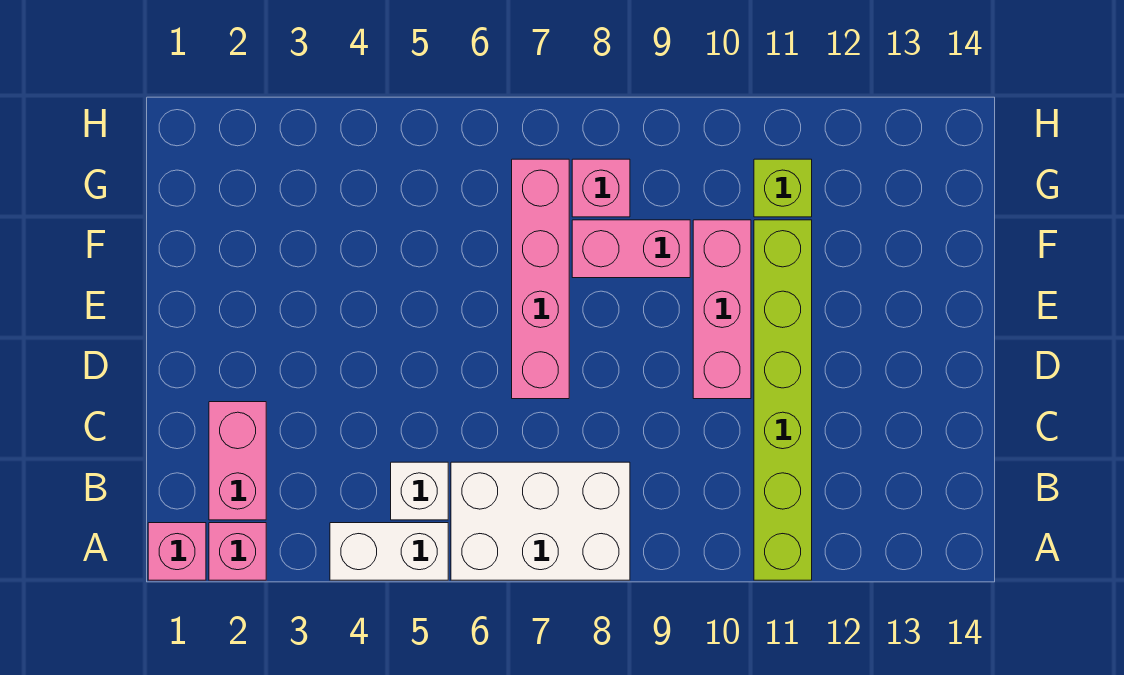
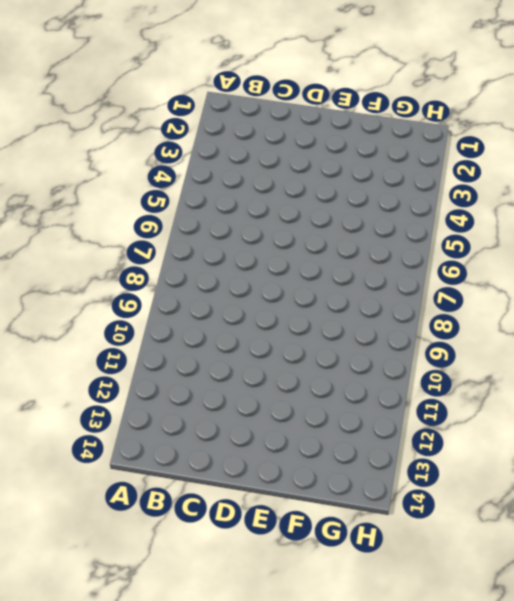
none -> pink brick A1 level 1
none -> pink brick A2 level 1
none -> white brick A4:A5 level 1

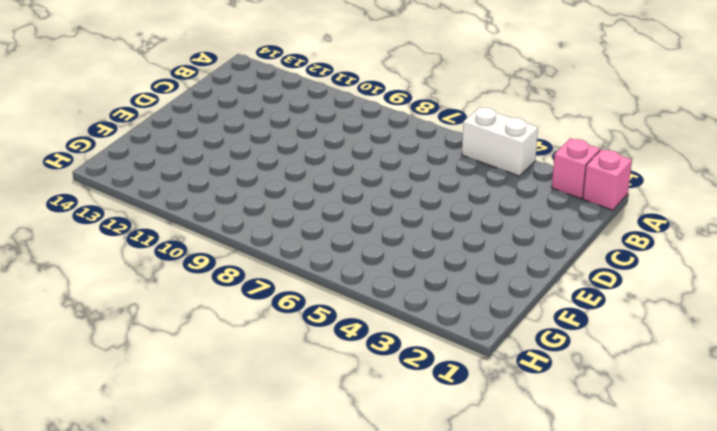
none -> white brick A6:B8 level 1
none -> lime brick A11:F11 level 1
none -> pink brick B2:C2 level 1

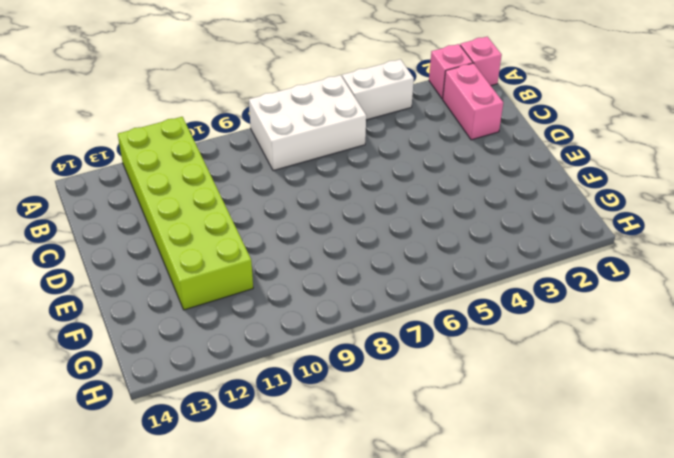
lime brick A11:F12 level 1 -> lime brick A11:F11 level 1
none -> white brick B5 level 1
none -> pink brick D7:G7 level 1
none -> pink brick D10:F10 level 1

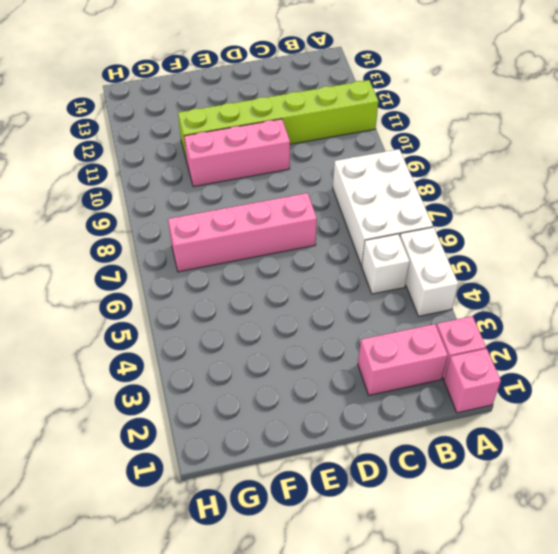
none -> pink brick F8:F9 level 1
none -> pink brick G8 level 1
none -> lime brick G11 level 1

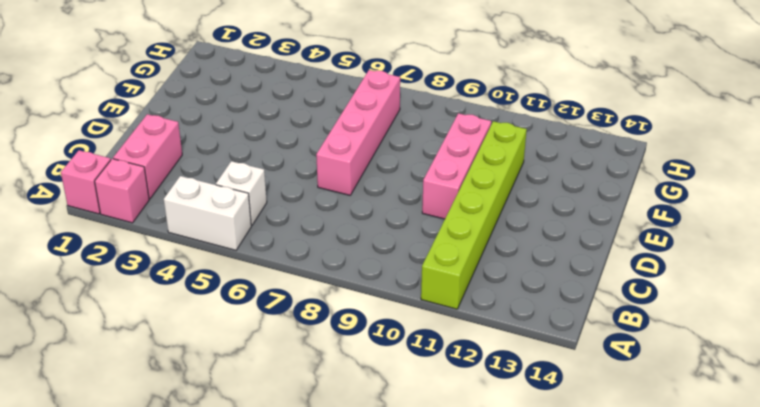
none -> white brick A6:B8 level 1
none -> pink brick F8:F9 level 1
none -> pink brick G8 level 1

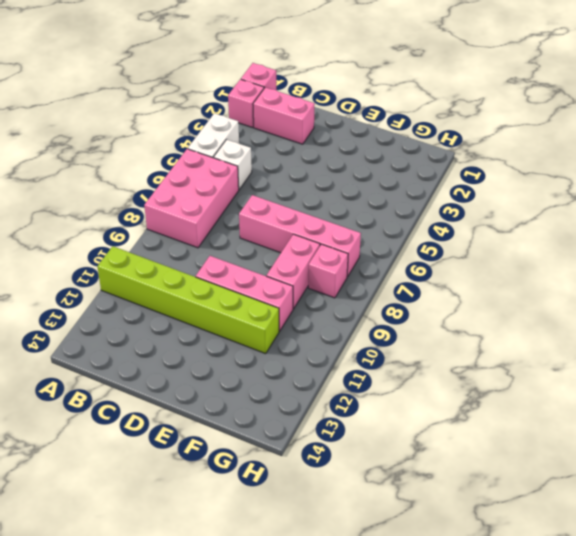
pink brick A6:B8 level 1 -> white brick A6:B8 level 1
none -> lime brick G11 level 1

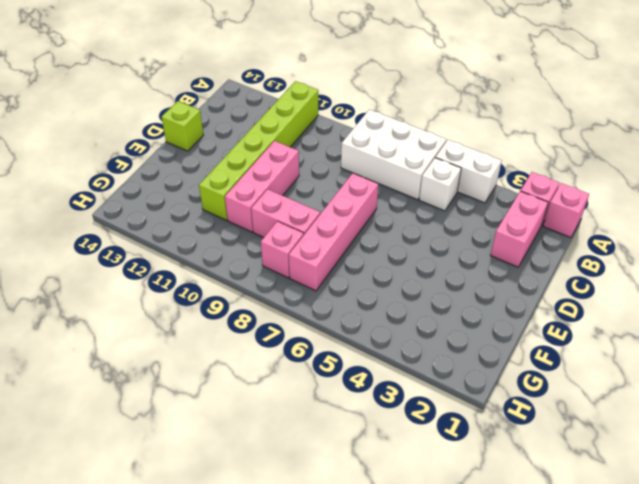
lime brick D14 level 1 -> lime brick G11 level 1

